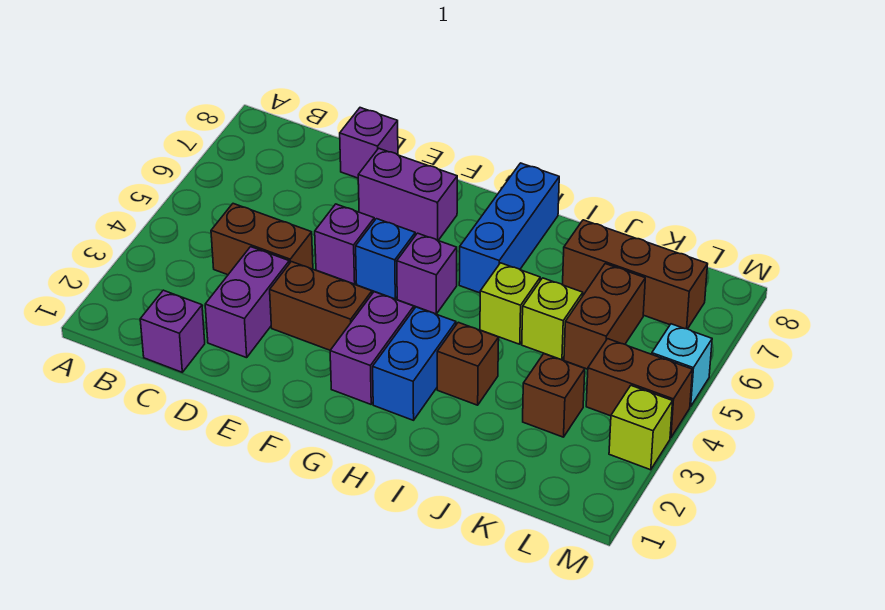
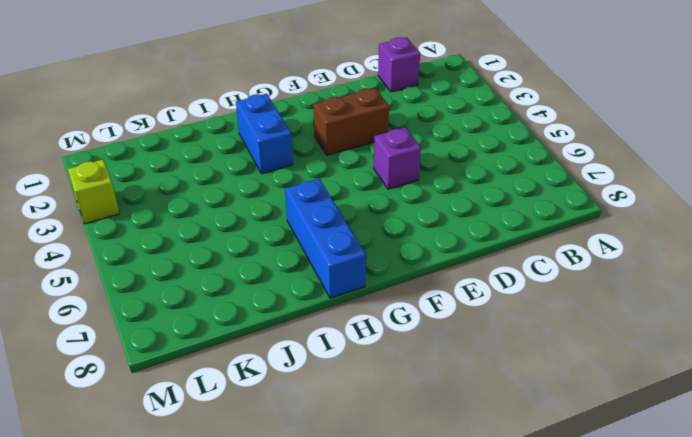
none -> brown brick C4:D4 level 1
none -> purple brick D2:D3 level 1
none -> purple brick D8 level 1

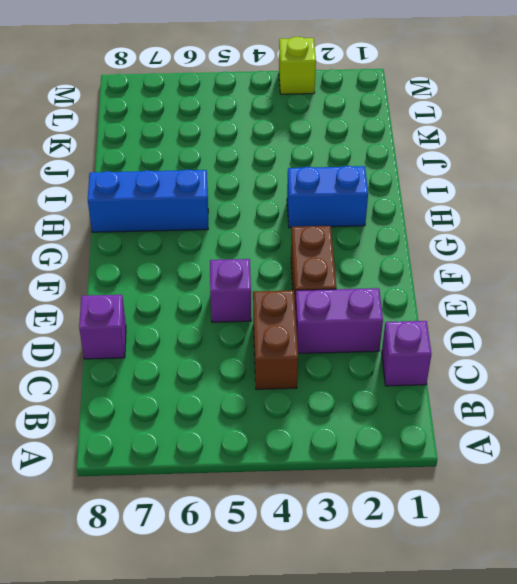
none -> purple brick E7:F7 level 1
none -> blue brick F5 level 1
none -> purple brick G2:G3 level 1

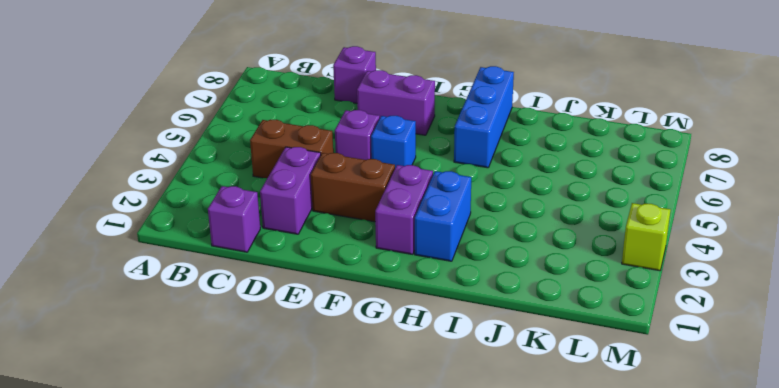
none -> purple brick G5 level 1
none -> brown brick I3 level 1
none -> lime brick I5 level 1

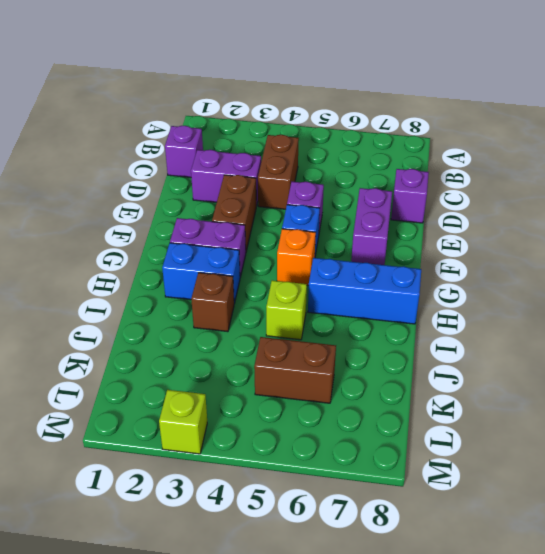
orange brick G5 level 1 -> purple brick G5 level 1
none -> lime brick J5 level 1
none -> brown brick J7:L7 level 1
none -> brown brick K3 level 1

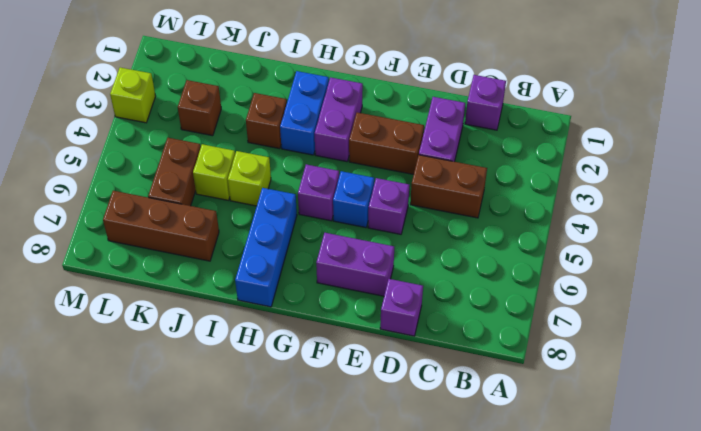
none -> brown brick L4:M4 level 1
none -> cyan brick M5 level 1

